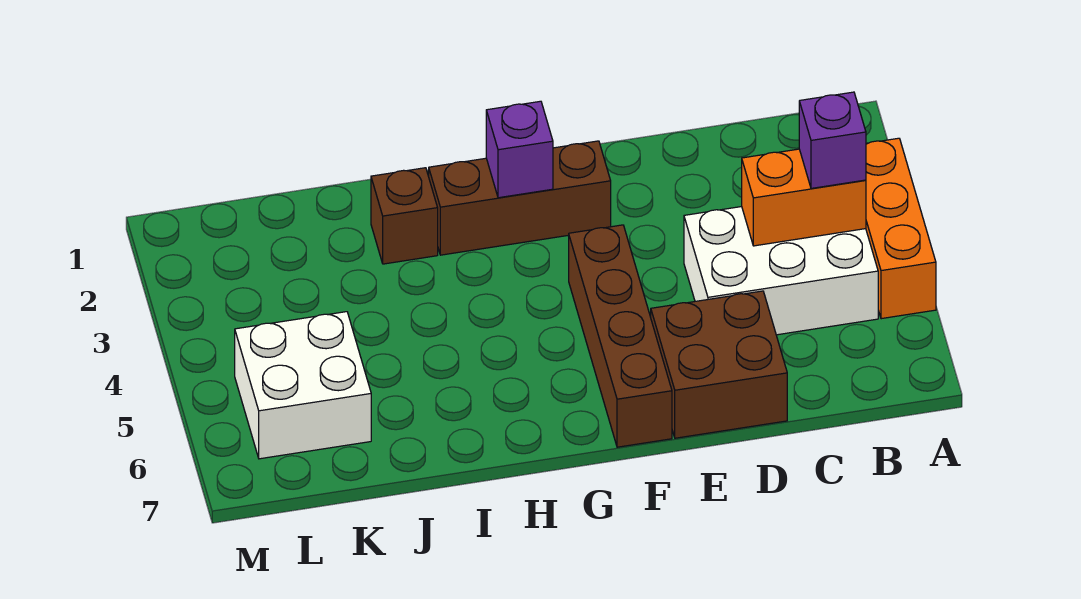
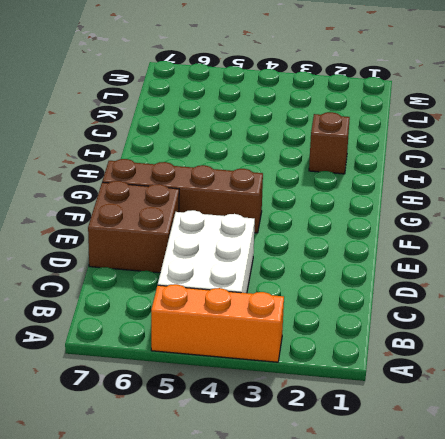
none -> brown brick F2:H2 level 1
none -> white brick K5:L6 level 1

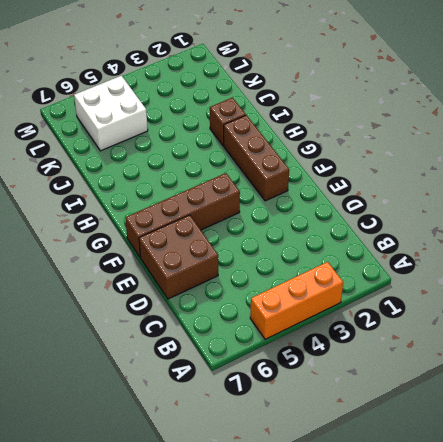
none -> white brick B4:D5 level 1
none -> orange brick B4:C4 level 2

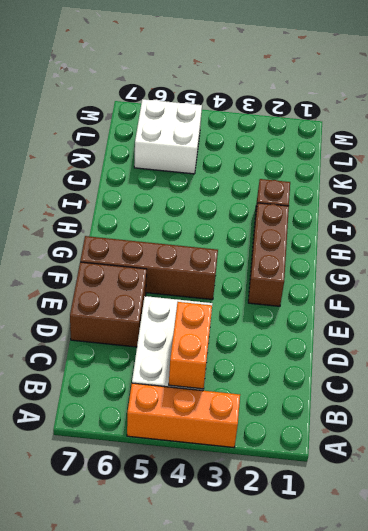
none -> purple brick G2 level 2
none -> purple brick B4 level 3

